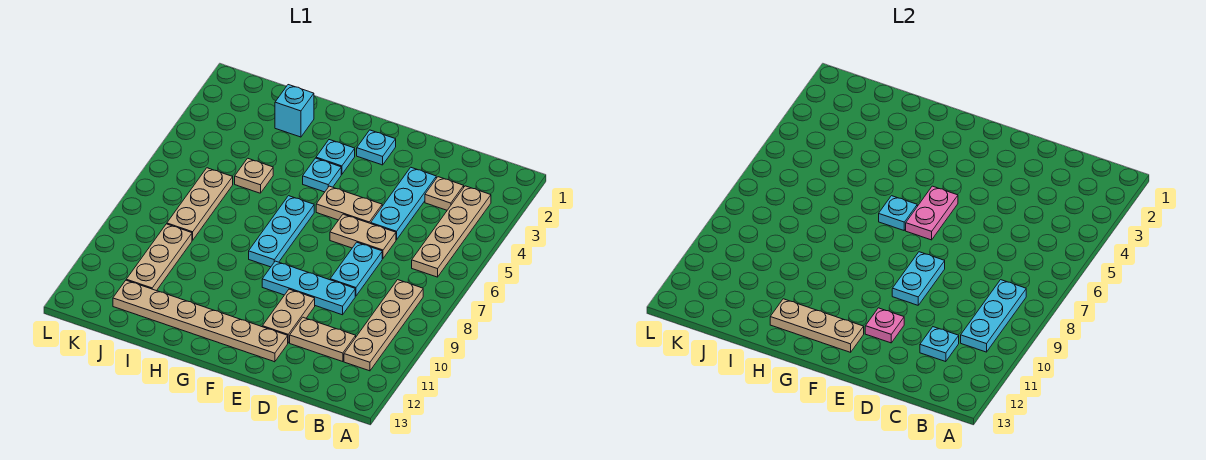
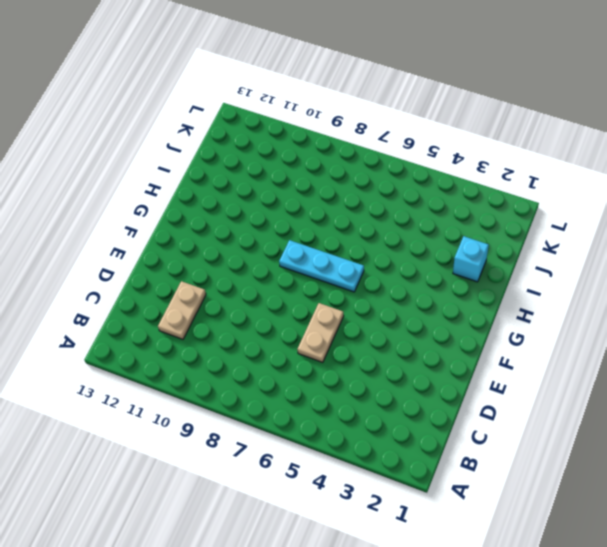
none -> tan plate B3:B6 level 1
none -> tan plate B8:B11 level 1
none -> tan plate C3 level 1

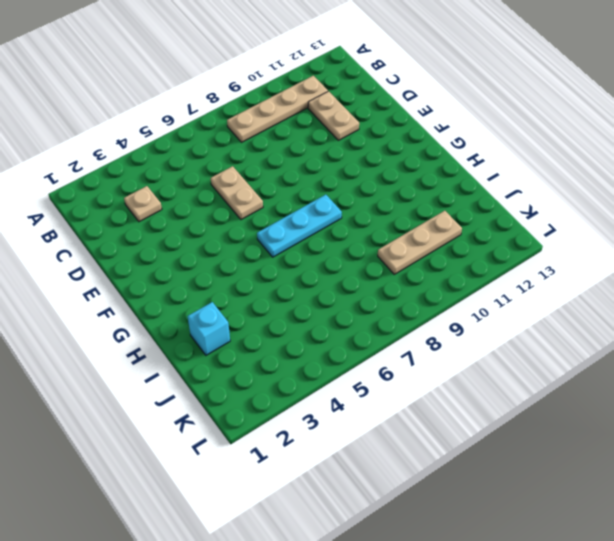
none -> tan plate B3:B6 level 1
none -> cyan plate D3:D5 level 1
none -> cyan plate D7:D8 level 1

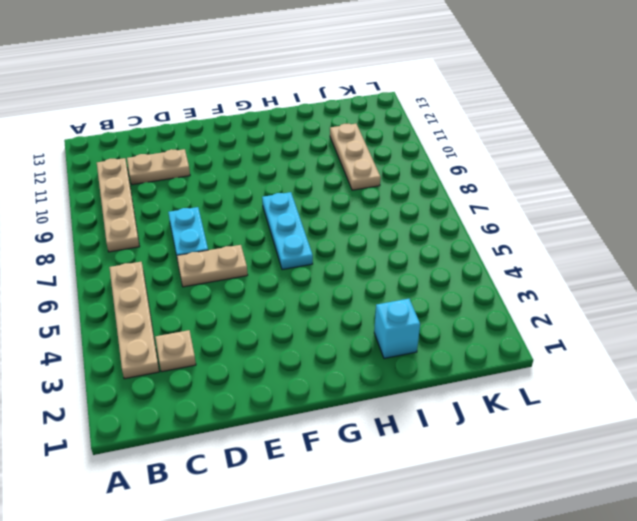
none -> cyan plate D3:D5 level 1
none -> cyan plate D9:F9 level 1
none -> tan plate E5:F5 level 1

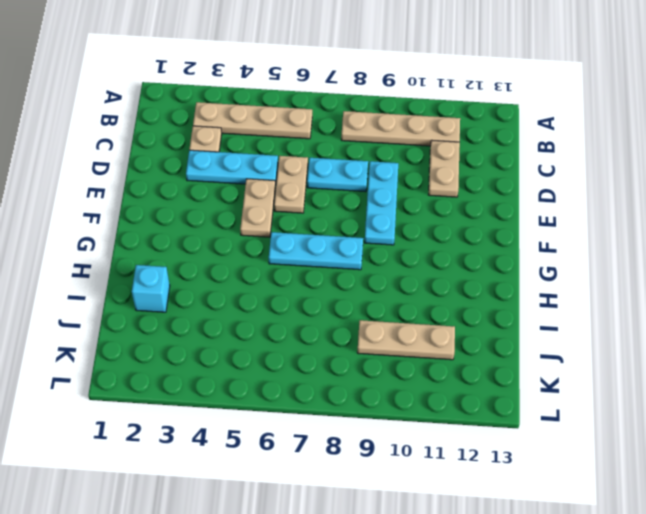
none -> tan plate E10:E11 level 1
none -> tan plate E12:J12 level 1
none -> cyan plate F2 level 1

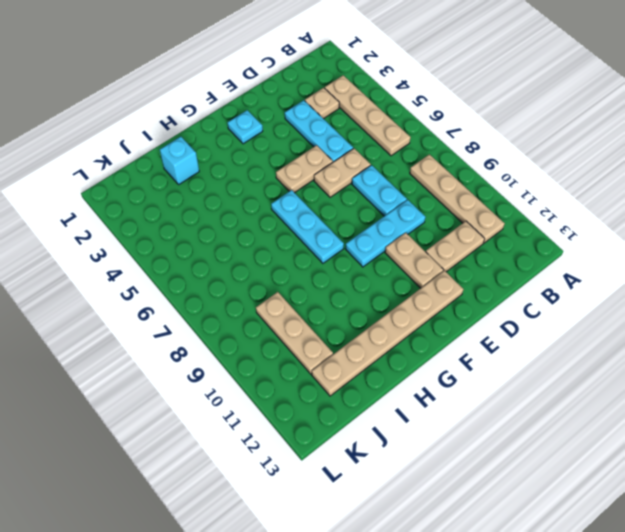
none -> cyan plate G3 level 1
none -> cyan plate G4 level 1
none -> tan plate I5 level 1

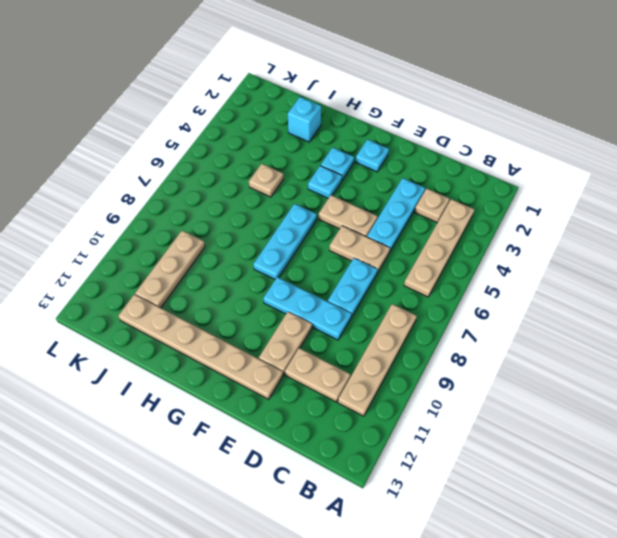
none -> tan plate J6:J8 level 1
none -> cyan plate B8:B10 level 2
none -> cyan plate C11 level 2

